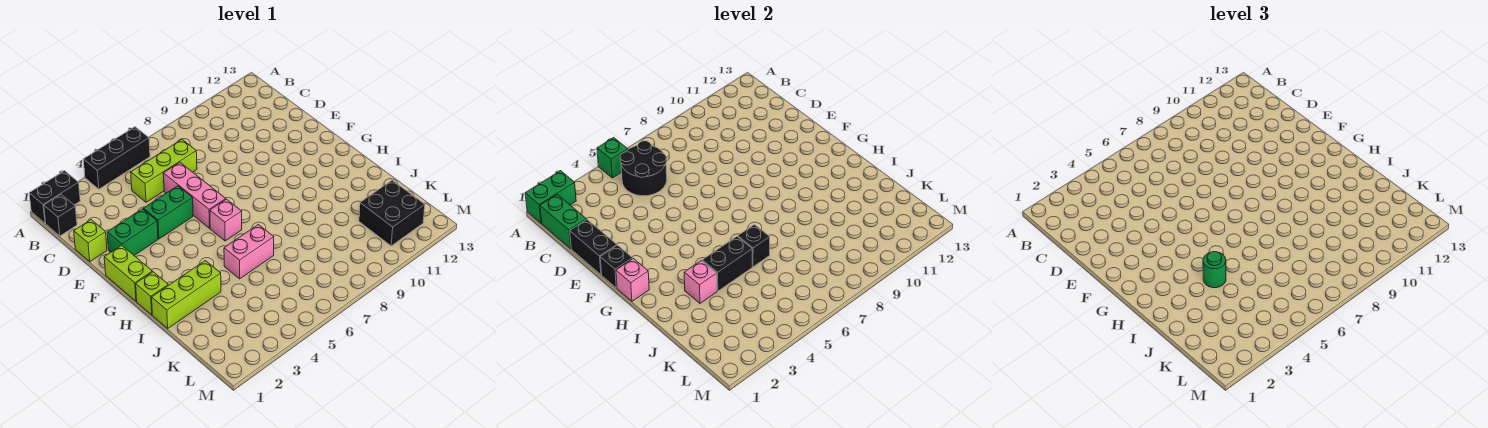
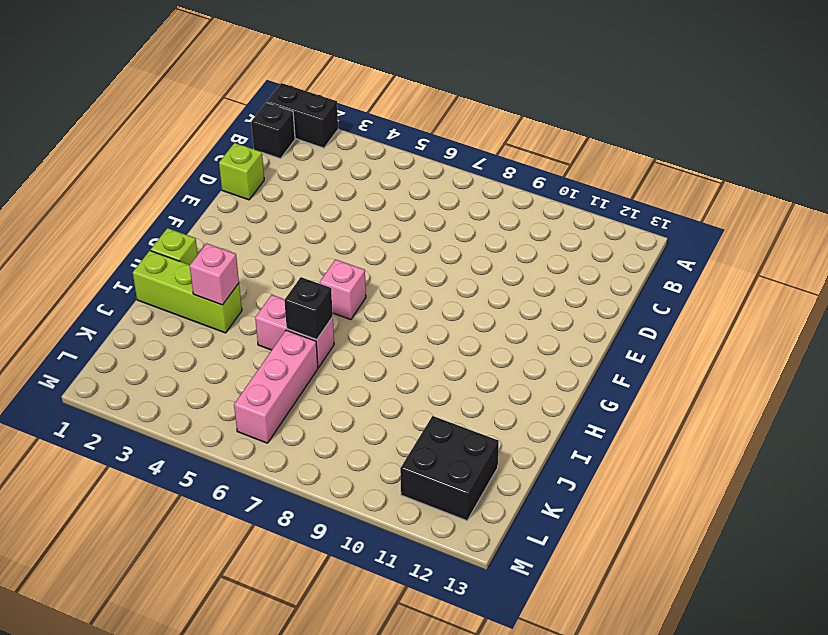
pink brick J6:L6 level 1 -> pink brick D6:F6 level 1
none -> black brick A4:A6 level 1
none -> lime brick C5:C7 level 1
none -> green brick E2:E3 level 1

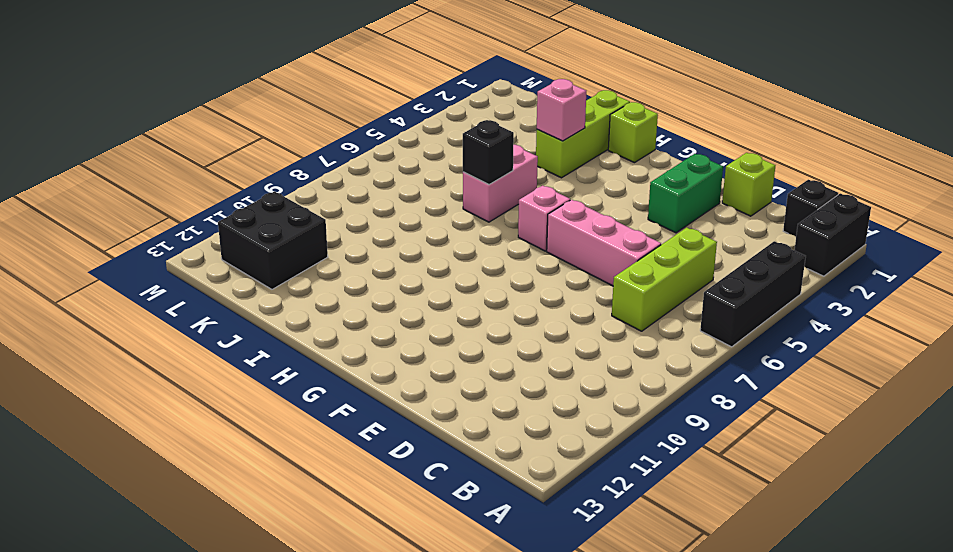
none -> green brick E4:E5 level 1
none -> lime brick F1:G1 level 1
none -> green brick A1:A2 level 2

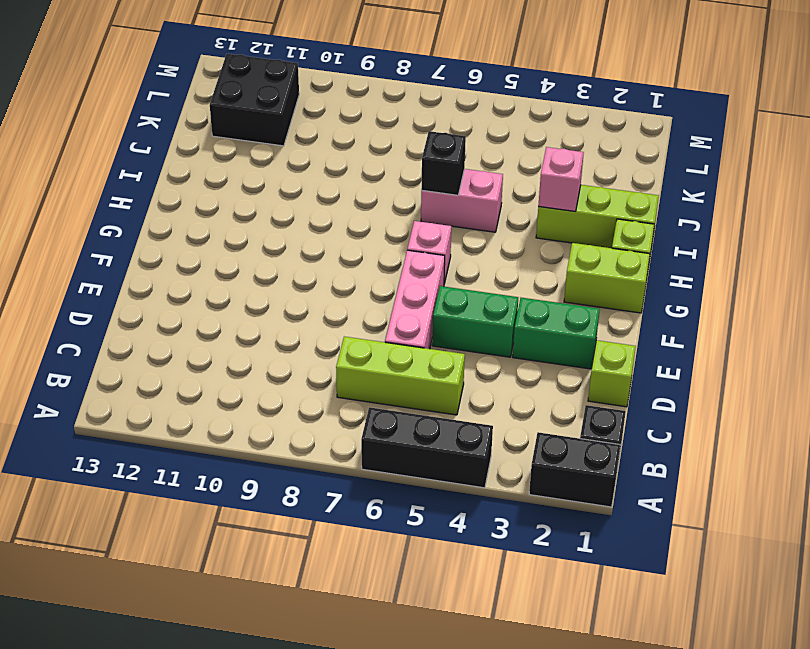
lime brick G1:G2 level 1 -> lime brick F1:G1 level 1
none -> green brick A1:A2 level 2
none -> green brick A5 level 2
none -> green brick B1:C1 level 2

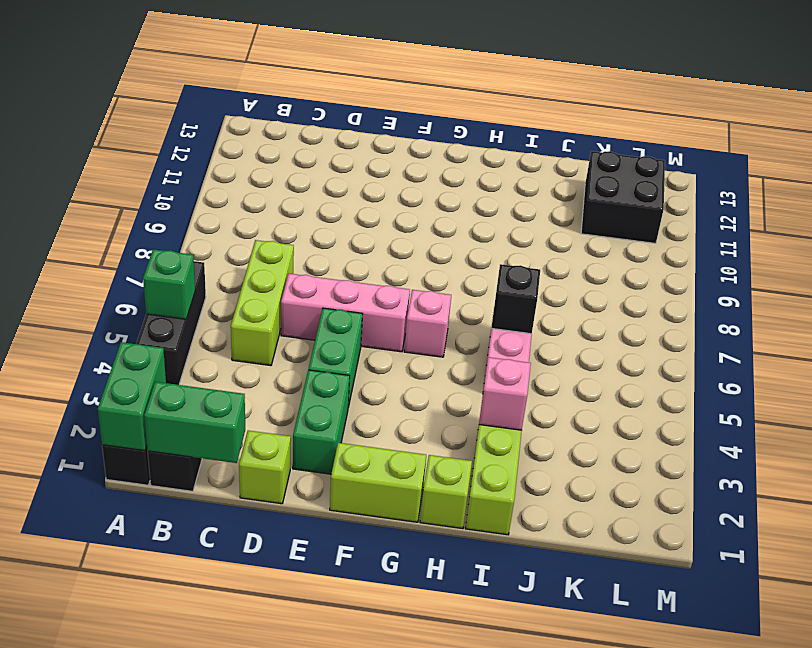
none -> black round brick B5:C6 level 2
none -> black brick D1:E1 level 2
none -> black brick F1 level 2

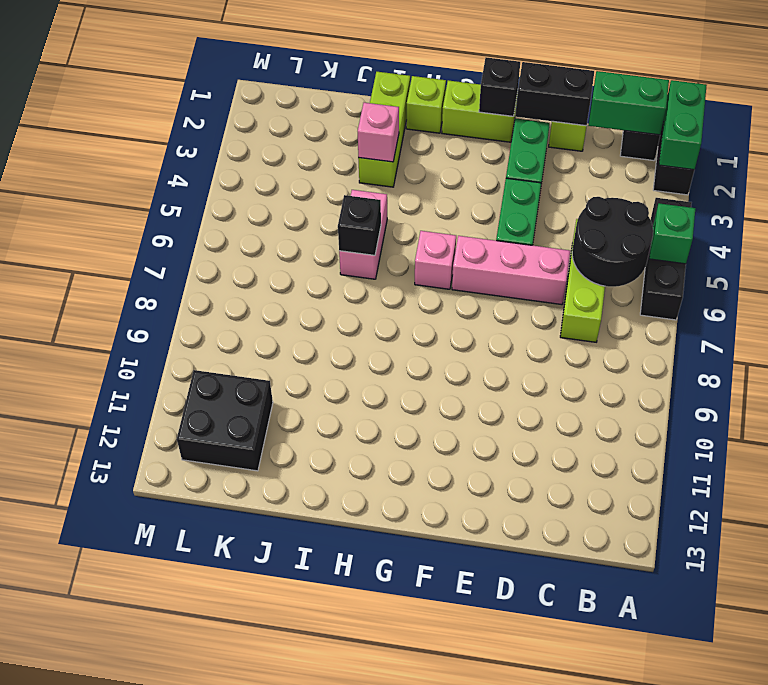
none -> pink brick G1 level 2
none -> black brick I4:I5 level 2
none -> green round brick I4 level 3

